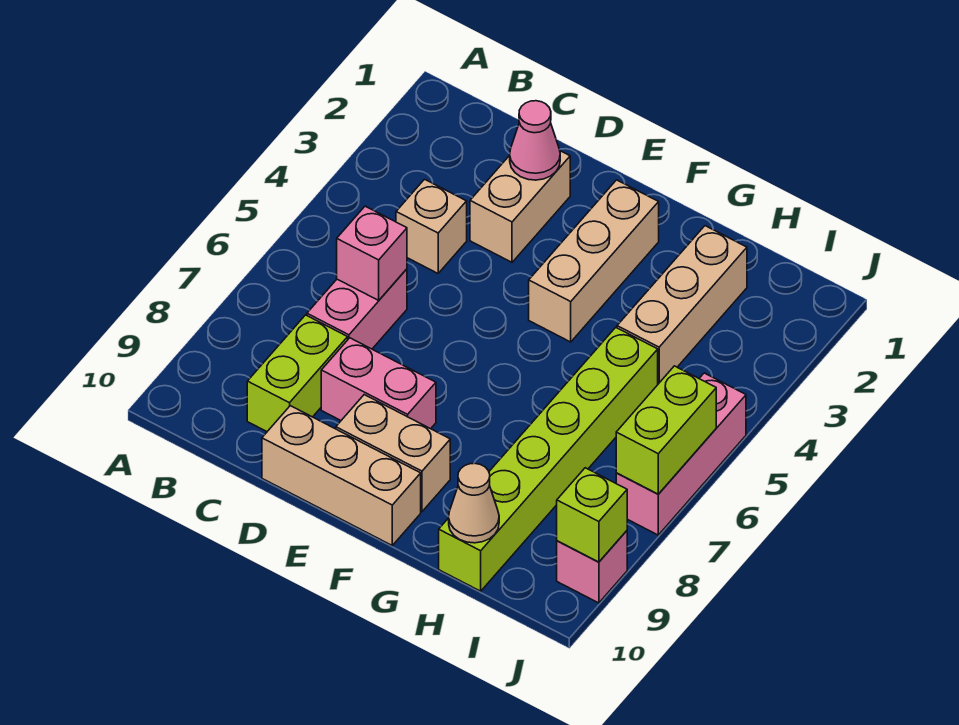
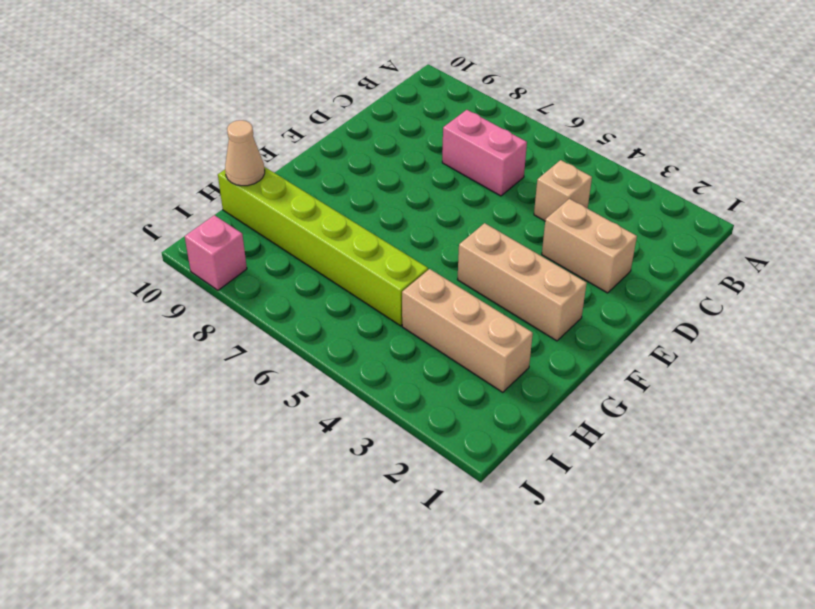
none -> lime brick C8:C9 level 1
none -> pink brick D8:E8 level 1
none -> tan brick D10:F10 level 1

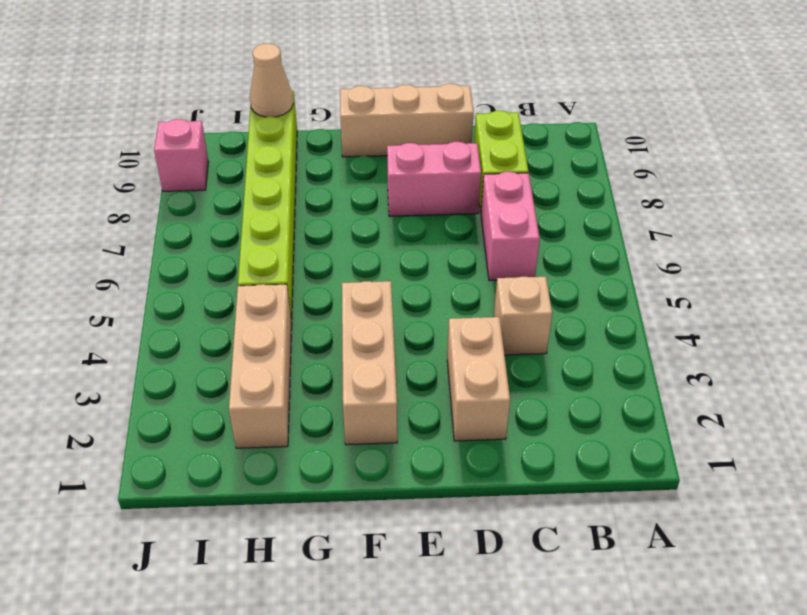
none -> tan brick E9:F9 level 1
none -> pink brick J5:J7 level 1
none -> pink brick C6 level 2

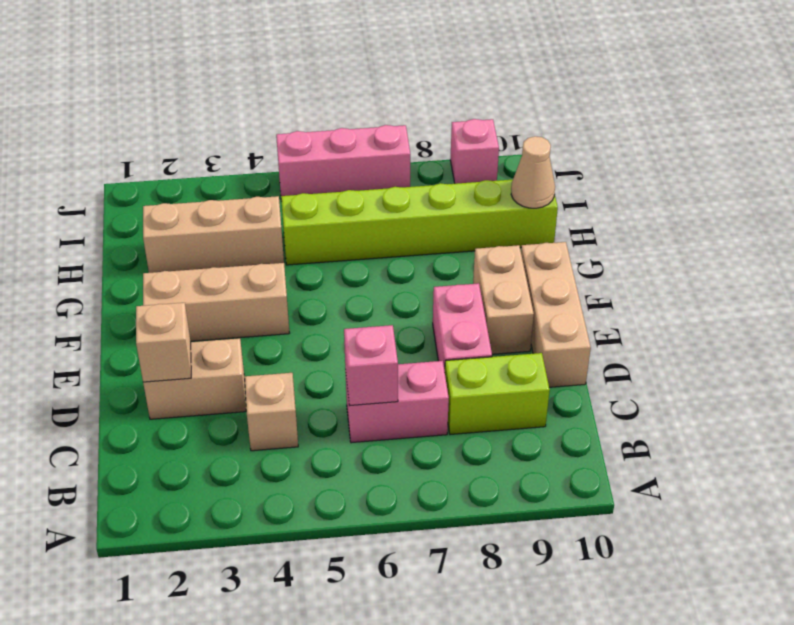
tan brick D2 level 2 -> pink cone D2 level 2
none -> lime brick J6:J7 level 2
none -> lime brick J9 level 2

